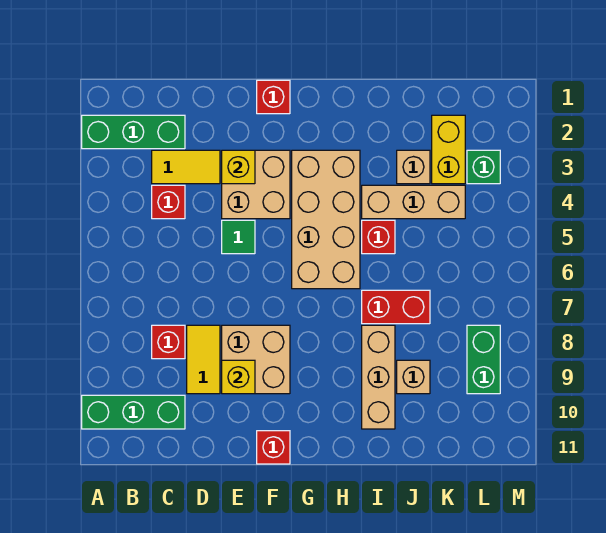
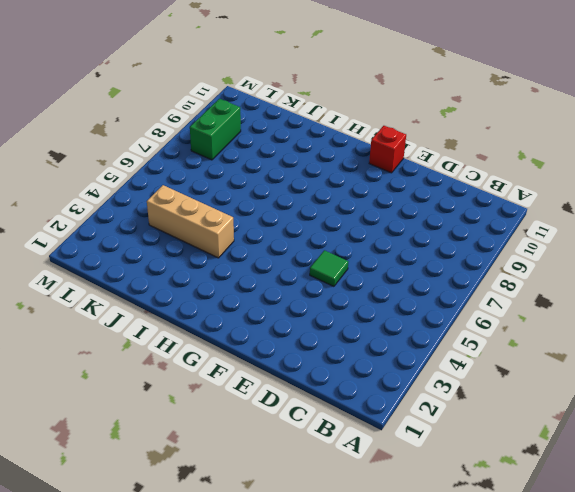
none -> green brick A2:C2 level 1
none -> green brick A10:C10 level 1
none -> yellow tile C3:D3 level 1

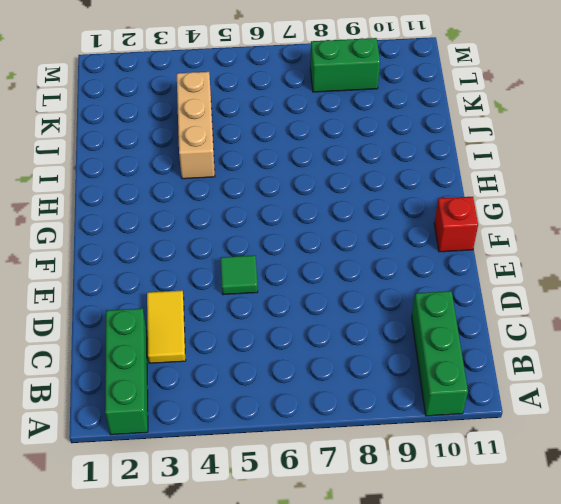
none -> red brick C4 level 1
none -> red brick C8 level 1
none -> yellow tile D8:D9 level 1

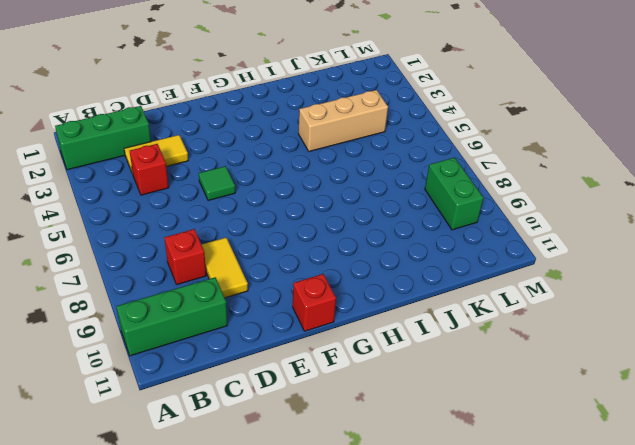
none -> tan brick E3:F4 level 1
none -> tan brick E8:F9 level 1
none -> red brick F1 level 1

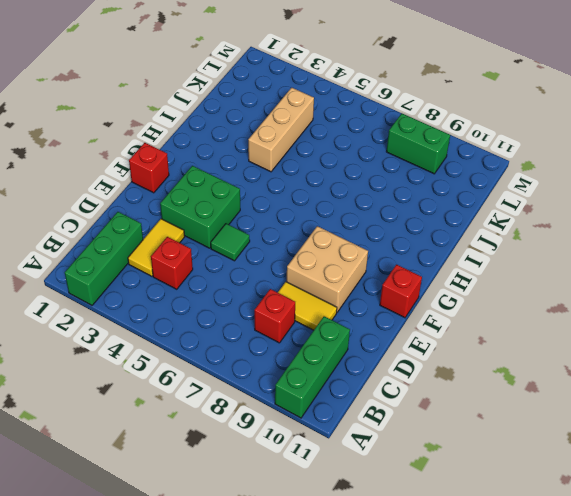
green brick E3:F4 level 1 -> tan brick E3:F4 level 1
none -> tan brick G3:H6 level 1
none -> red brick I5 level 1
none -> red brick I7:J7 level 1

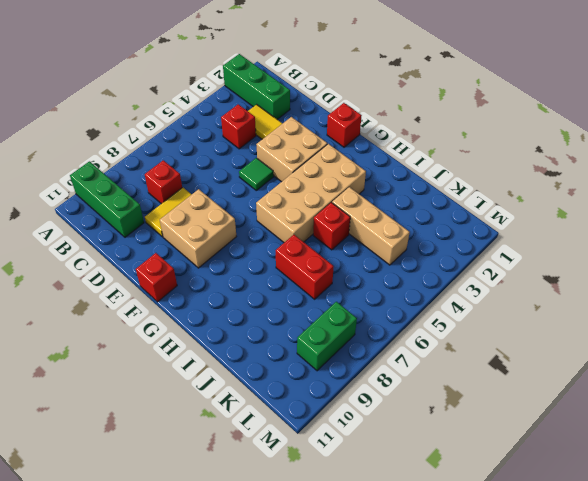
none -> tan brick I8:I10 level 1
none -> tan brick J3 level 1
none -> tan brick J9 level 1

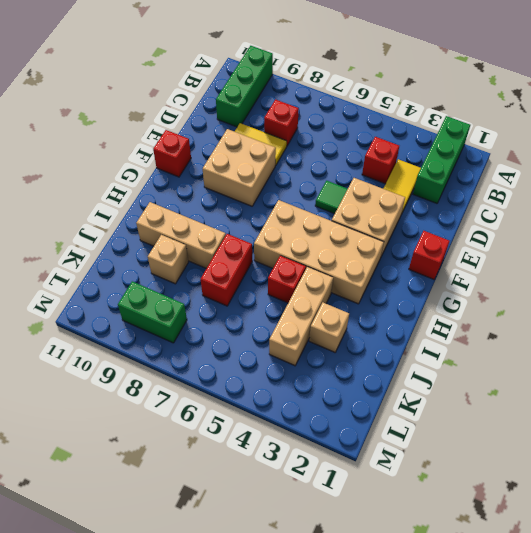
none -> yellow brick K2:K3 level 1
none -> green brick L3 level 1
none -> yellow brick E3 level 2

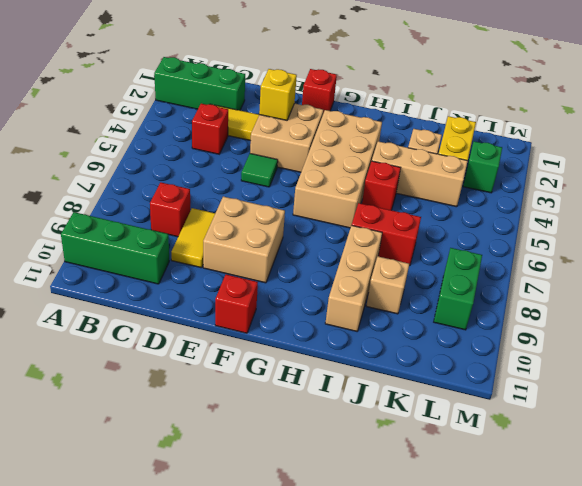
none -> yellow brick E9 level 2

